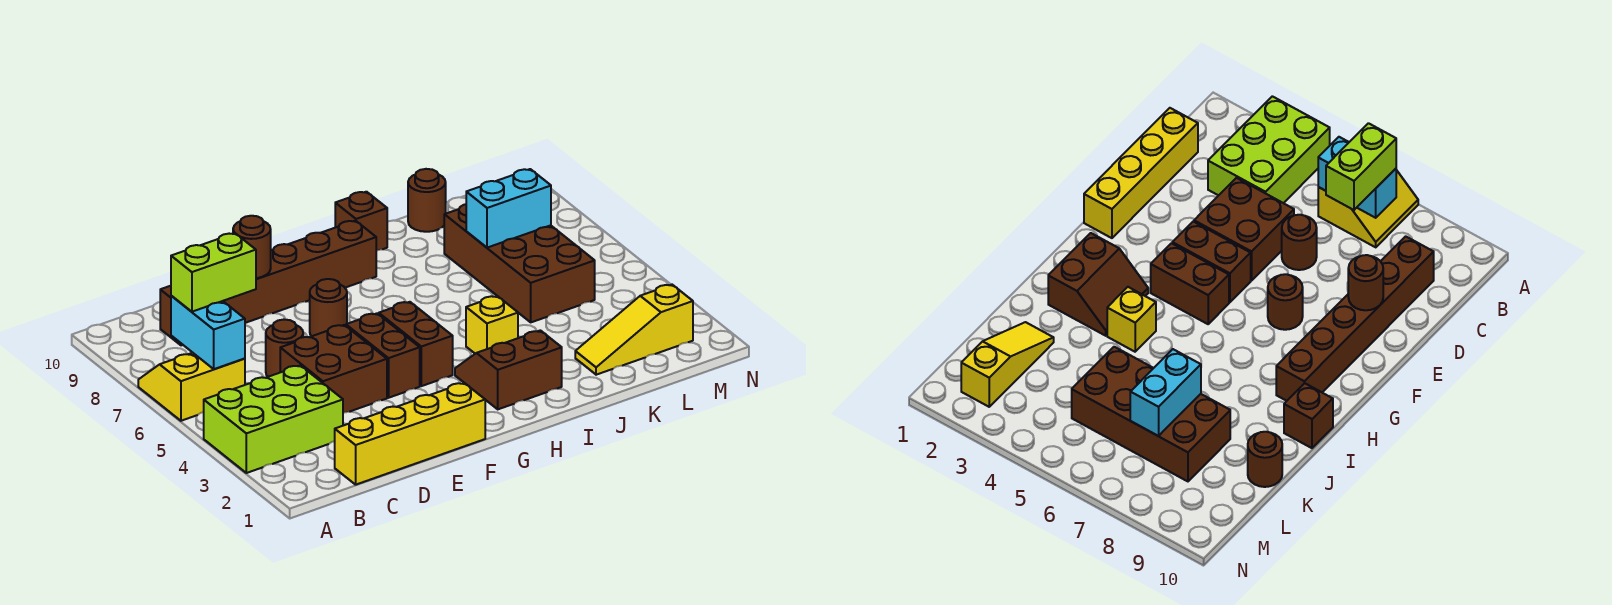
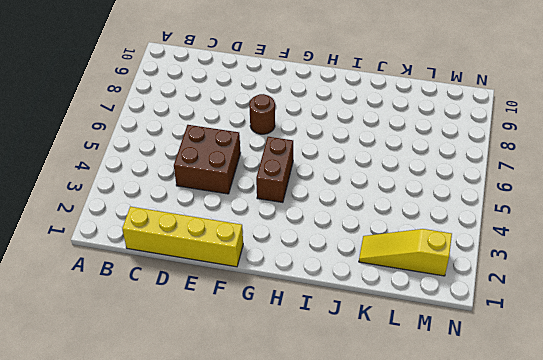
none -> lime brick A3:C4 level 1
none -> yellow slope A6:B7 level 1 top 6
none -> brown brick C9:H9 level 1

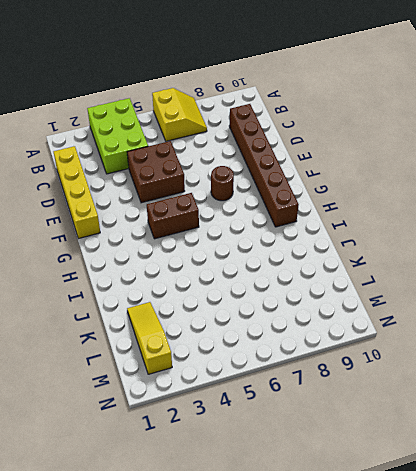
none -> brown round brick D6 level 1
none -> brown brick F4:F5 level 1
none -> brown slope H2:I3 level 1 top 2

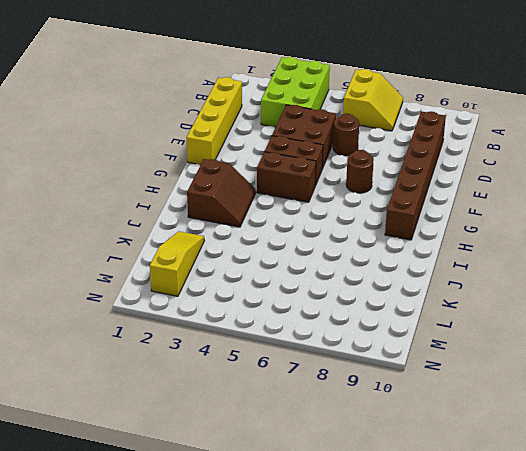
none -> yellow brick I4 level 1
none -> brown brick I10 level 1
none -> brown brick K5:L8 level 1

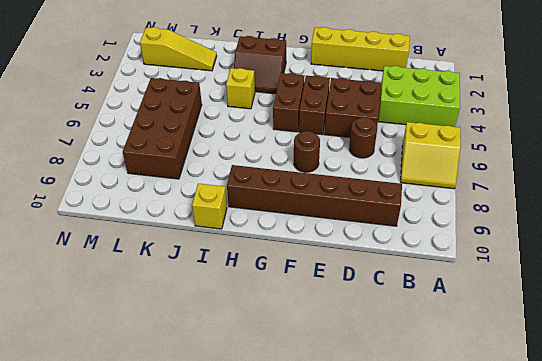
yellow brick I10 level 1 -> brown brick I10 level 1
none -> brown round brick K10 level 1
none -> cyan brick B6:B7 level 2
none -> brown round brick E9 level 2

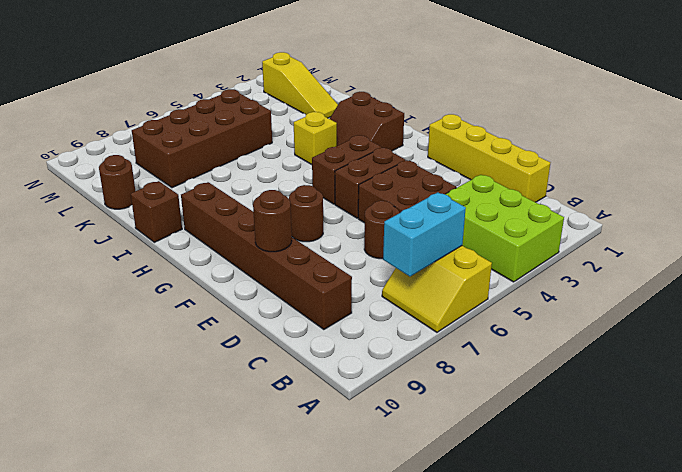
none -> cyan brick K7:L7 level 2
none -> lime brick B7:C7 level 3

